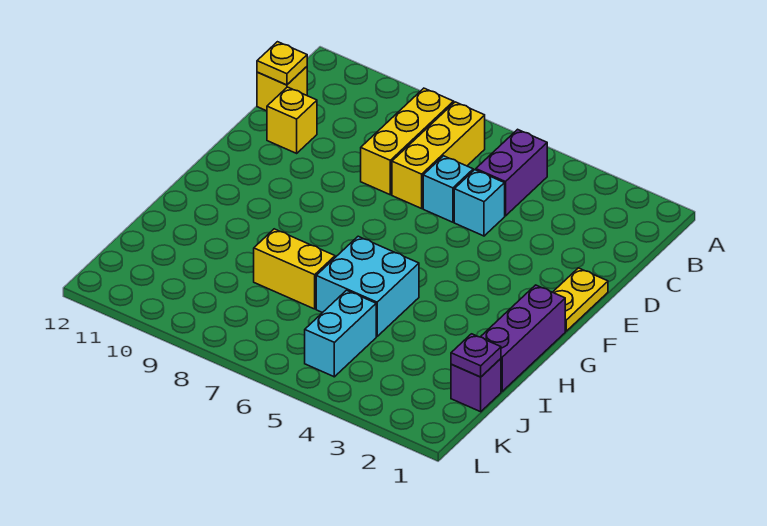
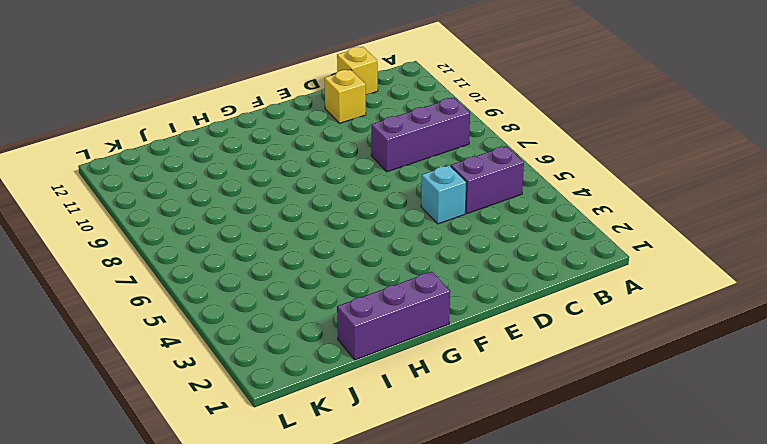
purple brick B8:D8 level 1 -> yellow brick B8:D8 level 1
none -> yellow brick B7:D7 level 1
none -> cyan brick D6 level 1
none -> yellow plate E1:F1 level 1

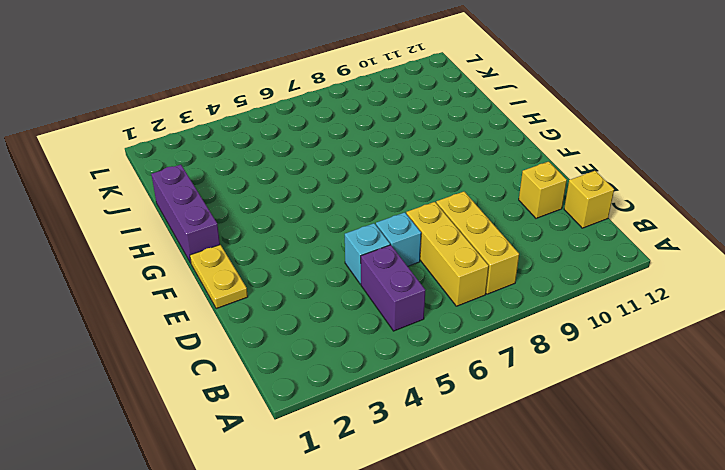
none -> cyan brick H5:I6 level 1
none -> yellow brick I7:I8 level 1
none -> purple brick J1 level 1

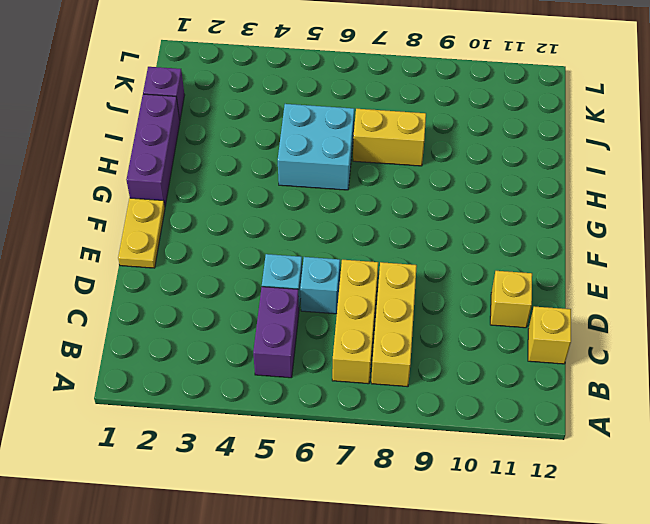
none -> cyan brick J5:K5 level 1
none -> yellow plate C12 level 2
none -> purple plate J1 level 2

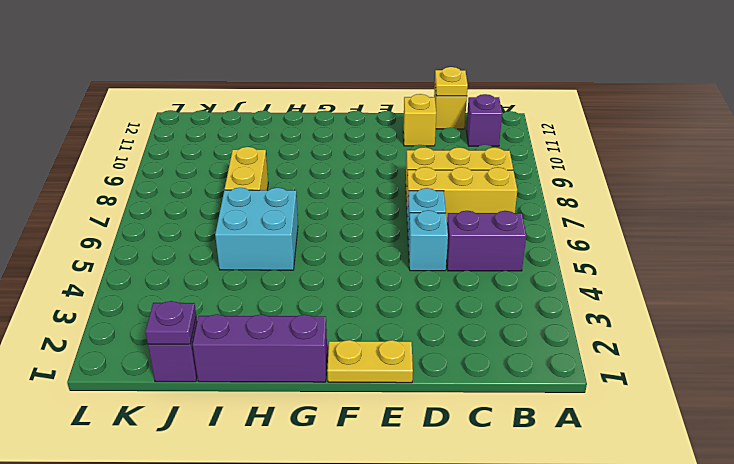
purple brick B11 level 1 -> none
none -> cyan brick J5:K5 level 1

